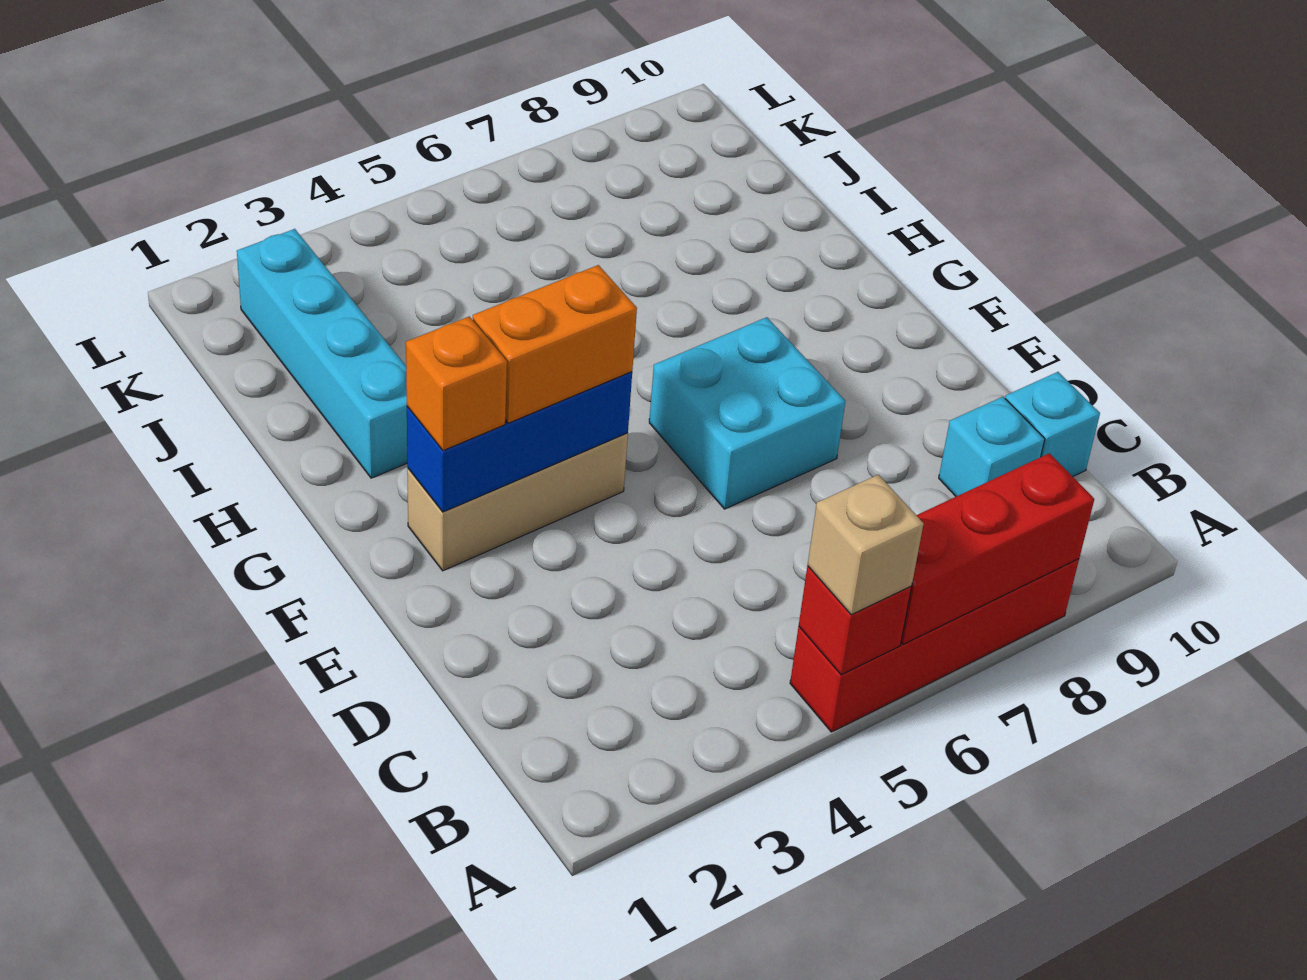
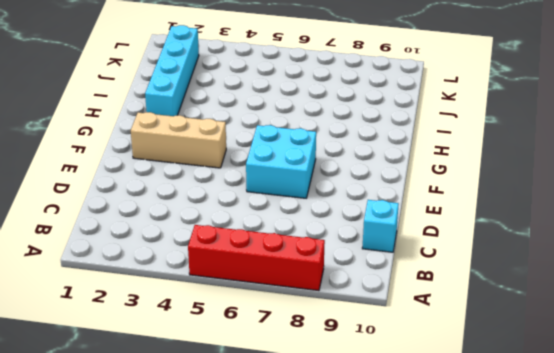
none -> cyan brick C9 level 1
none -> red brick A5 level 2
none -> red brick A6:A8 level 2

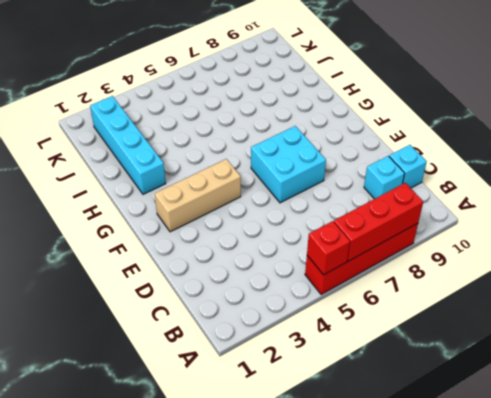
none -> blue brick F2:F4 level 2
none -> tan brick A5 level 3
none -> orange brick F2 level 3

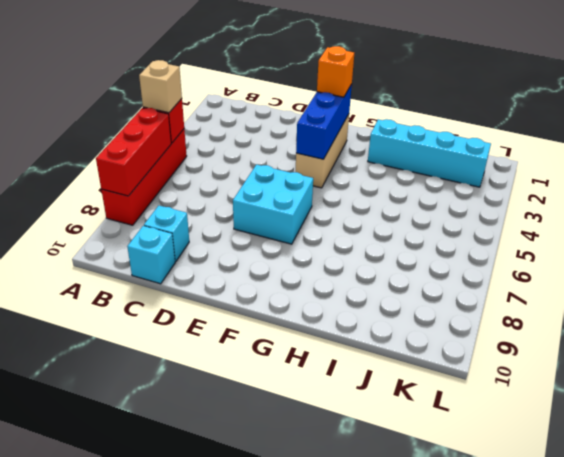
none -> orange brick F3:F4 level 3

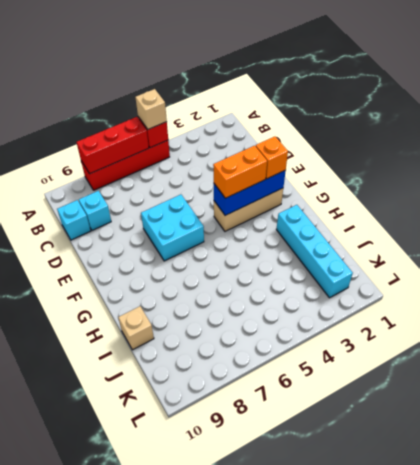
tan brick I10 level 1 -> none

